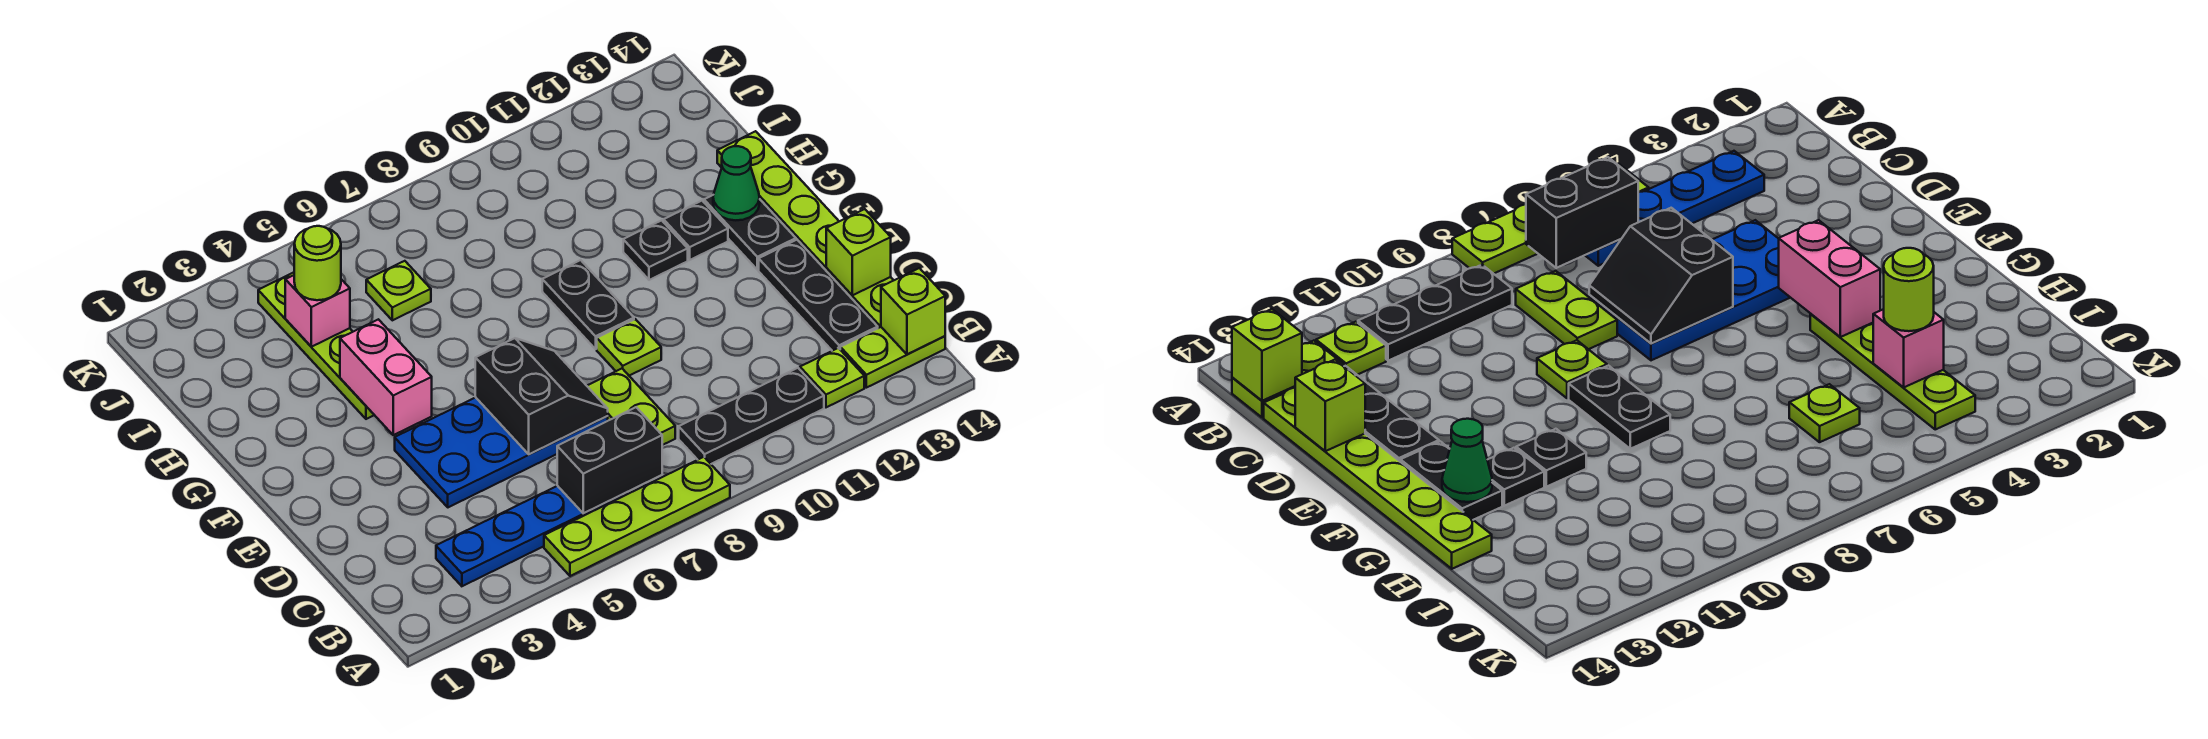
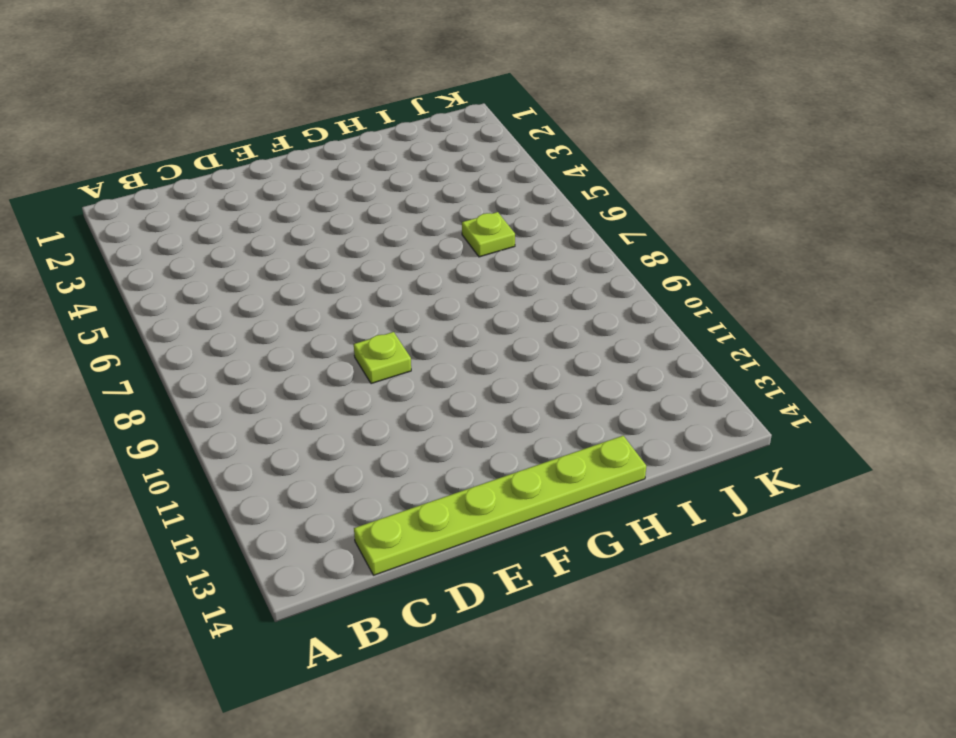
none -> lime plate A5:A8 level 1
none -> blue plate B3:B6 level 1
none -> black plate B9:B11 level 1

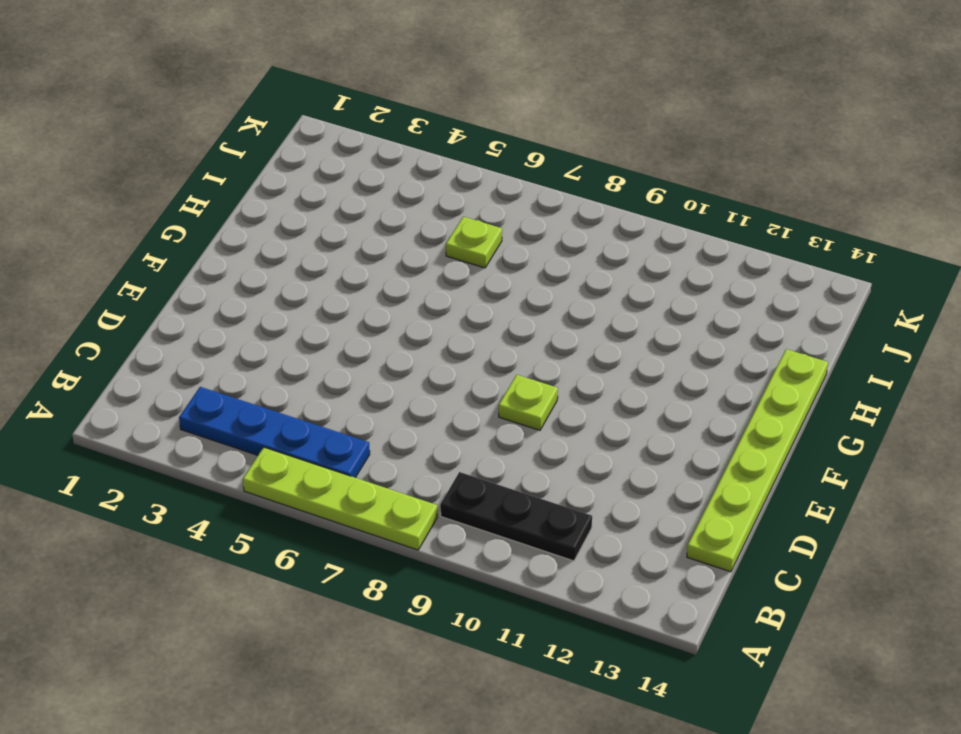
none -> lime plate B12 level 1
none -> lime plate B13:B14 level 1
none -> lime plate C8:D8 level 1

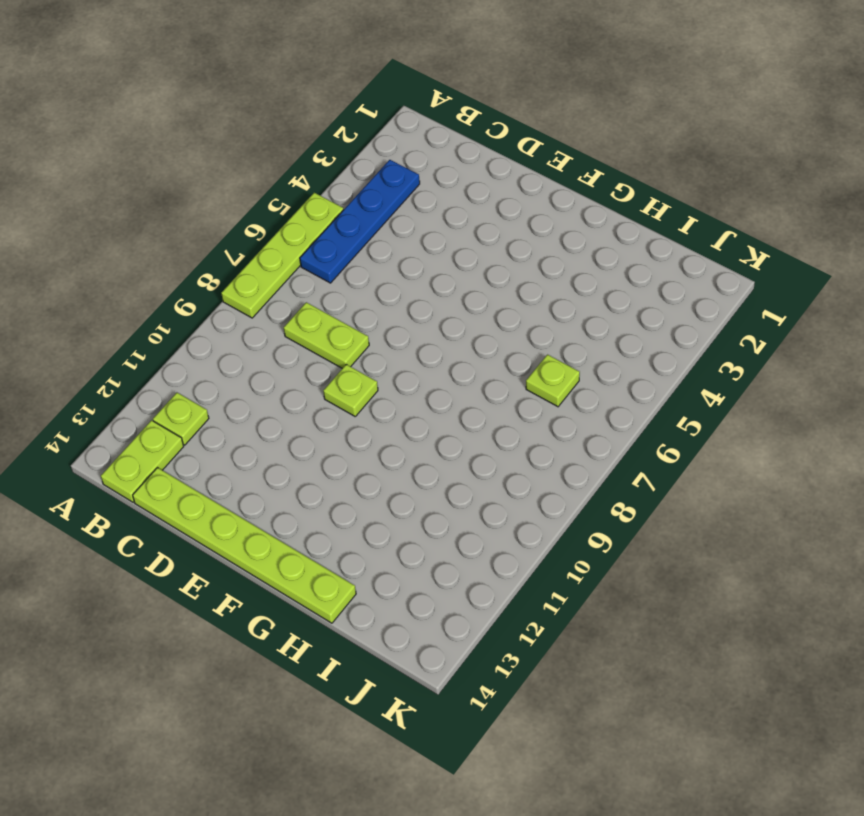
none -> black plate B9:B11 level 1
none -> black plate C13:E13 level 1
none -> blue plate D4:E7 level 1

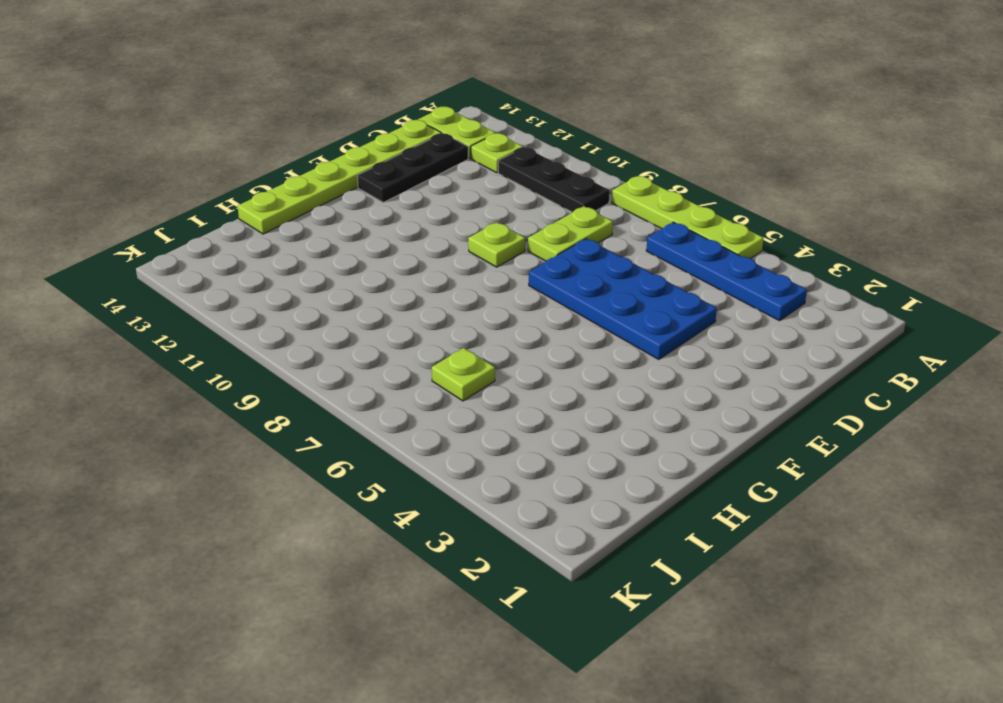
none -> black plate F9:G9 level 1
none -> black plate F13:G13 level 1
none -> lime plate G4:J4 level 1

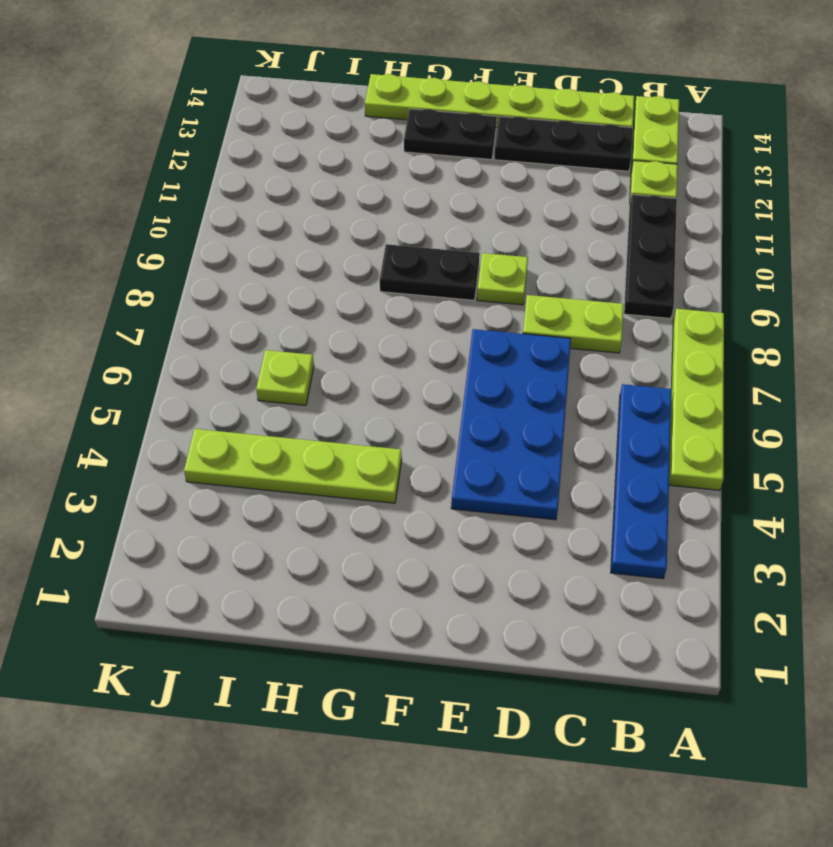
none -> black plate G11 level 1
none -> black plate G12 level 1
none -> black brick B6:B7 level 2

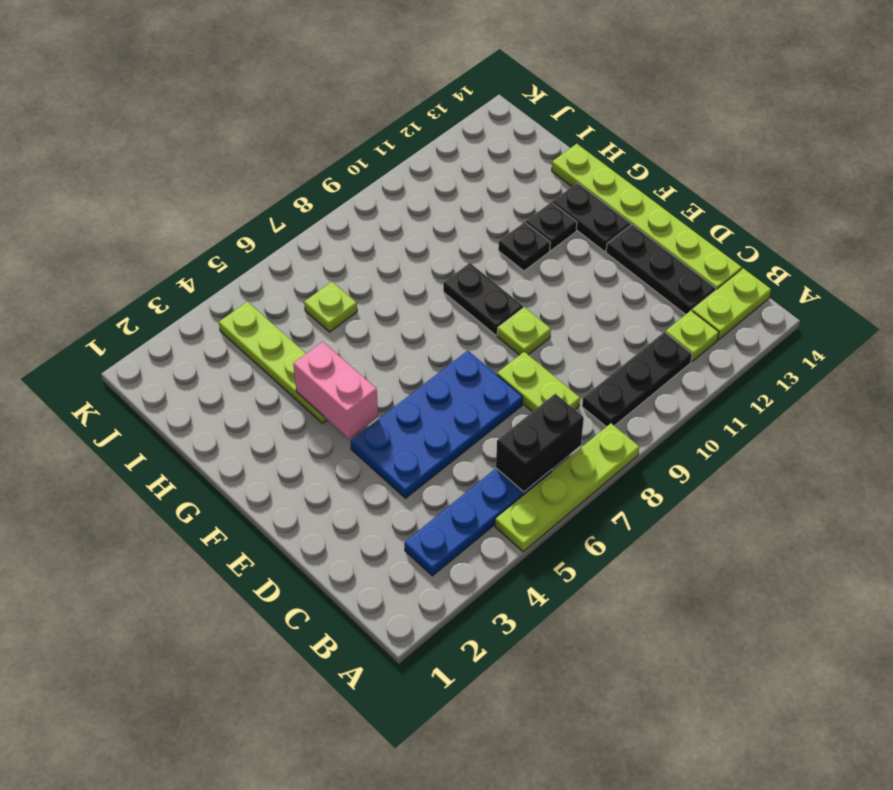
none -> lime brick B14 level 2
none -> black slope D6:E7 level 2 top 6
none -> lime brick D14 level 2

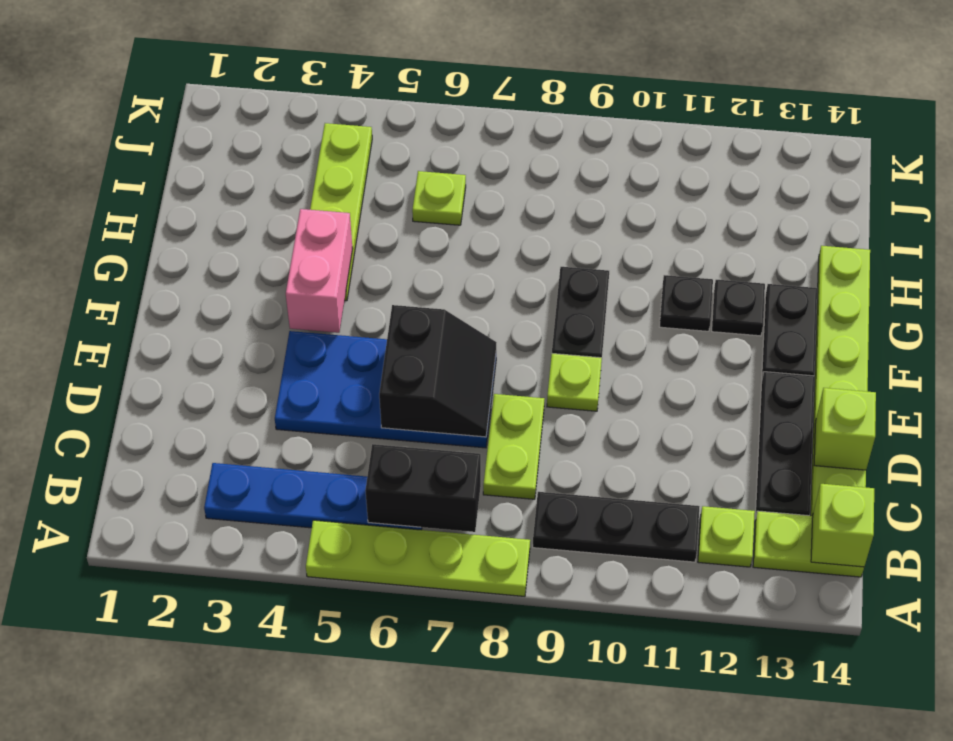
none -> green cone G13 level 2
none -> pink brick I4 level 2
none -> lime round brick I4 level 3

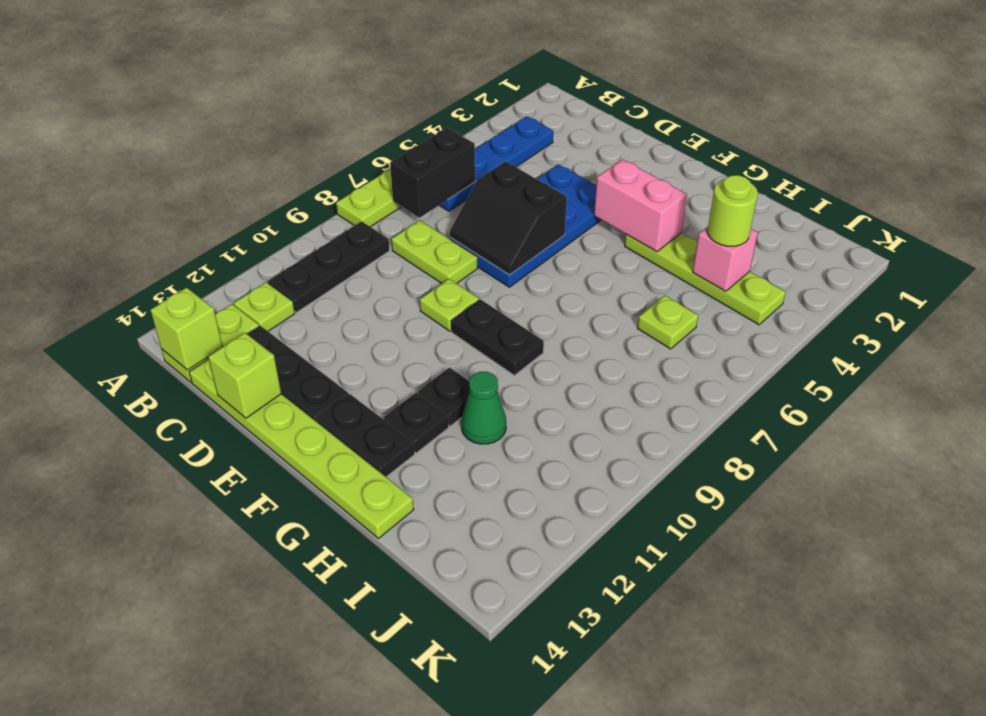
green cone H11 level 1 -> green cone G13 level 2

